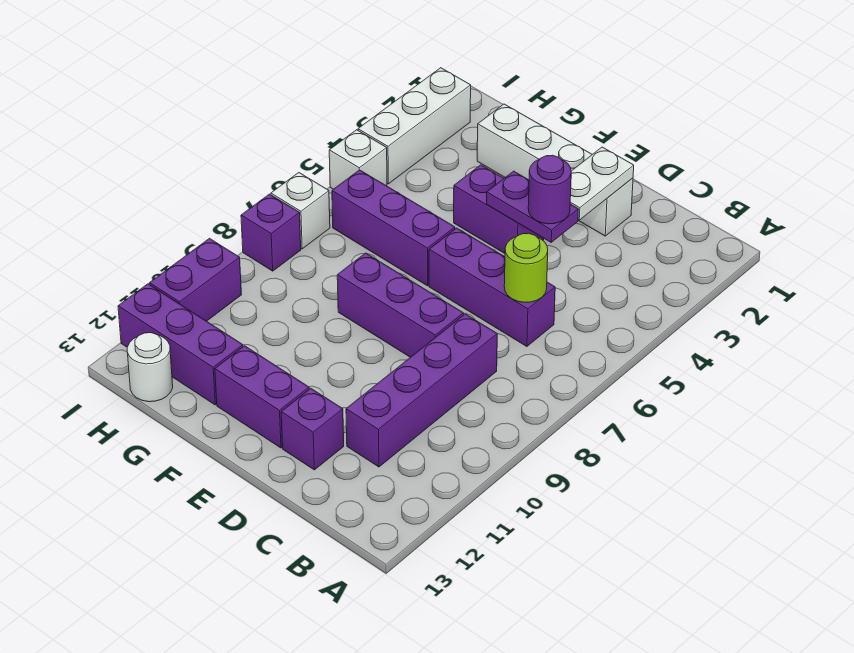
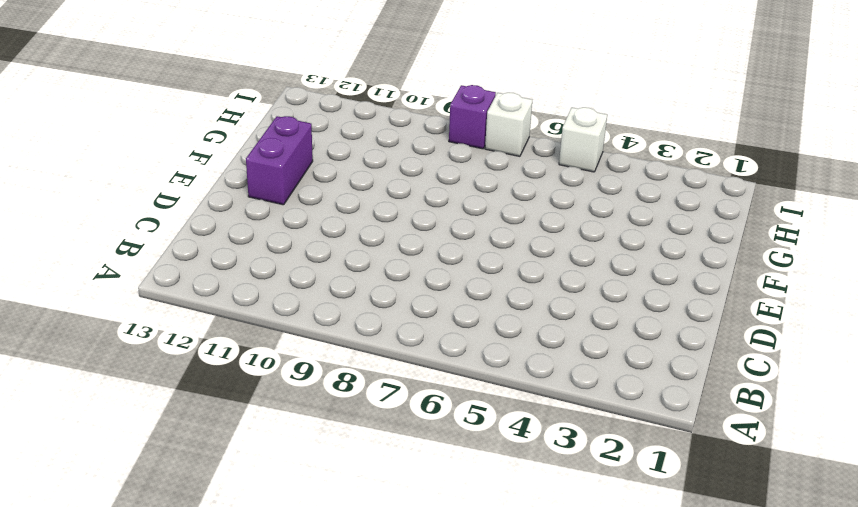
none -> purple brick C6:E6 level 1
none -> purple brick C8:C11 level 1
none -> white brick D2:G2 level 1

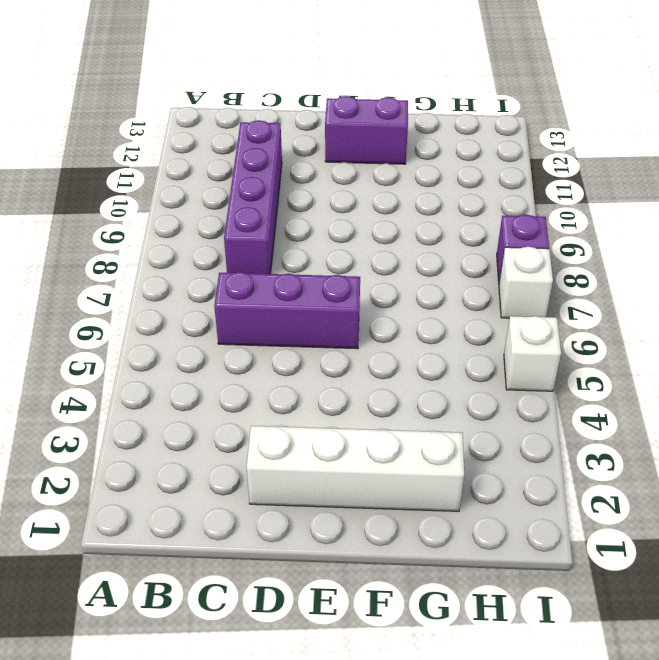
none -> purple brick D8:F8 level 1
none -> purple brick D12 level 1
none -> purple brick E4:F4 level 1

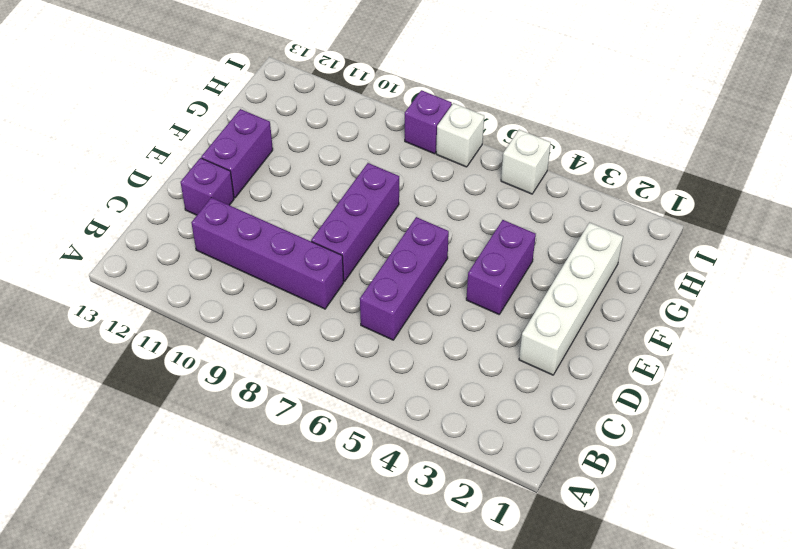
none -> purple brick F6:H6 level 1
none -> purple brick G12:I12 level 1
none -> white round brick H13 level 1

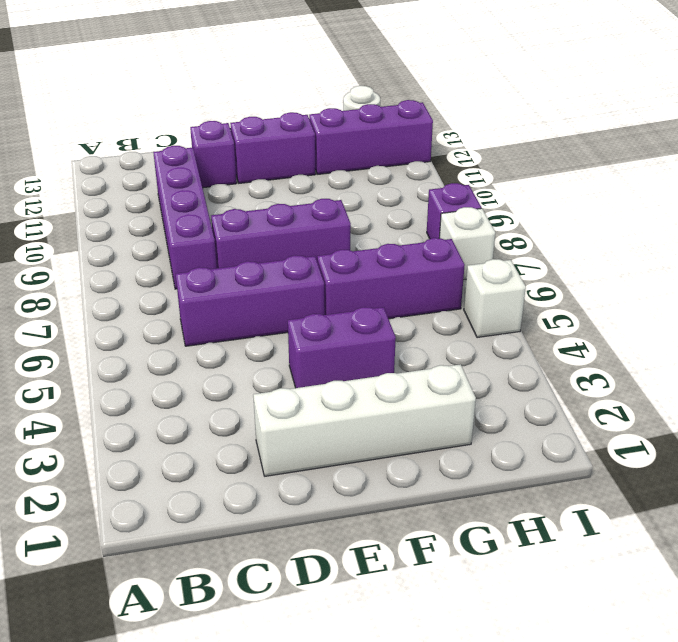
none -> white brick I2:I4 level 1
none -> purple brick I10:I11 level 1
none -> lime round brick C6 level 2

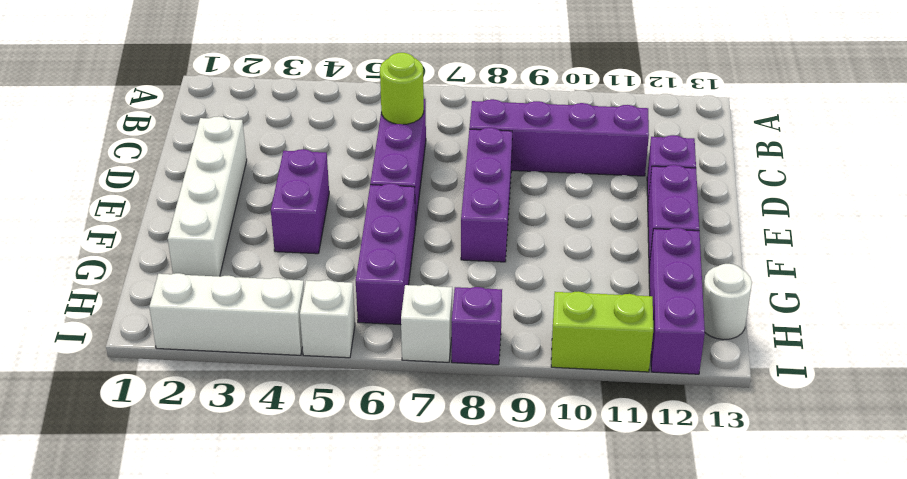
lime brick I10:I11 level 1 -> purple brick I10:I11 level 1
none -> white plate D2:D3 level 2
none -> purple plate D4:E4 level 2
none -> purple round brick D4 level 3

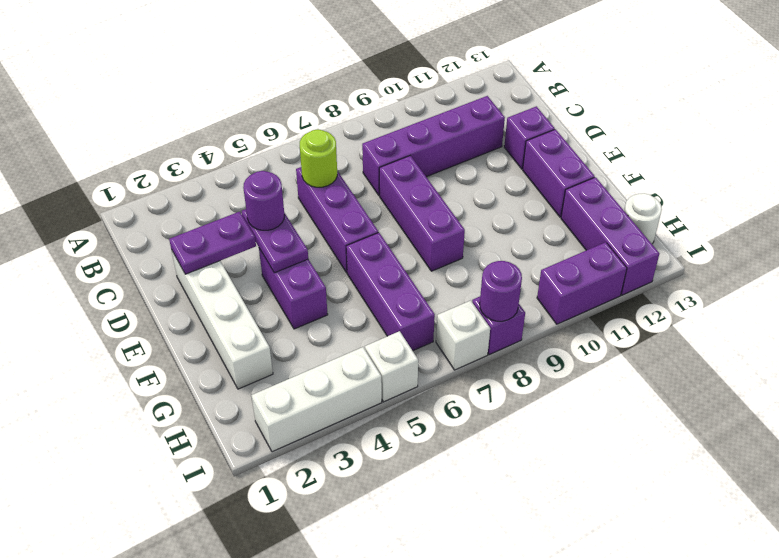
purple plate D2:D3 level 2 -> white plate D2:D3 level 2
purple round brick I8 level 2 -> none

